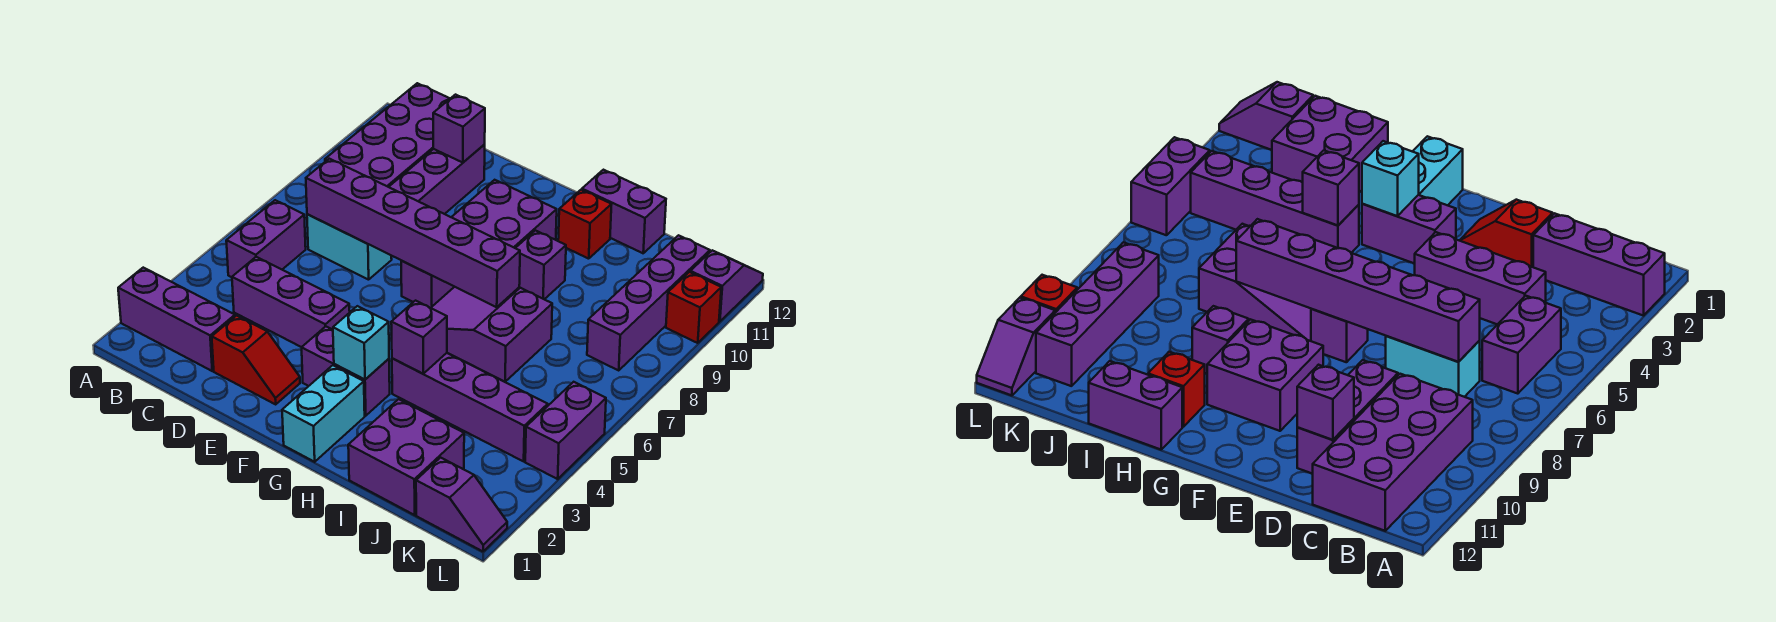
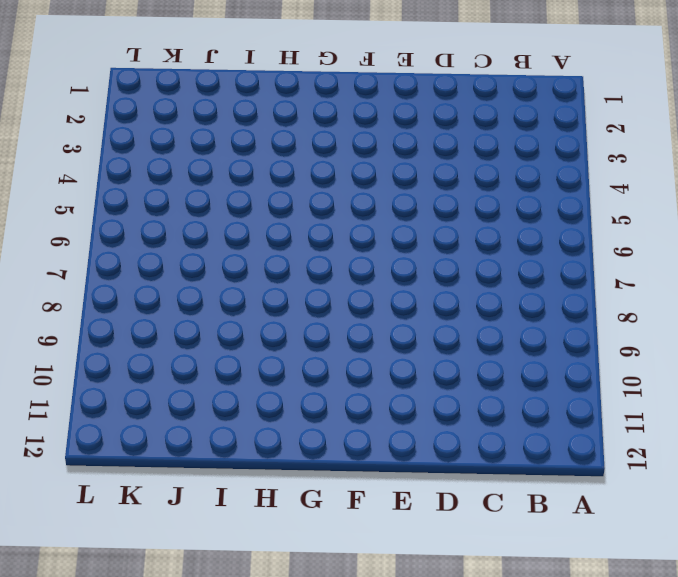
none -> purple brick A2:C2 level 1
none -> purple brick B5:B6 level 1
none -> purple brick B9:C12 level 1

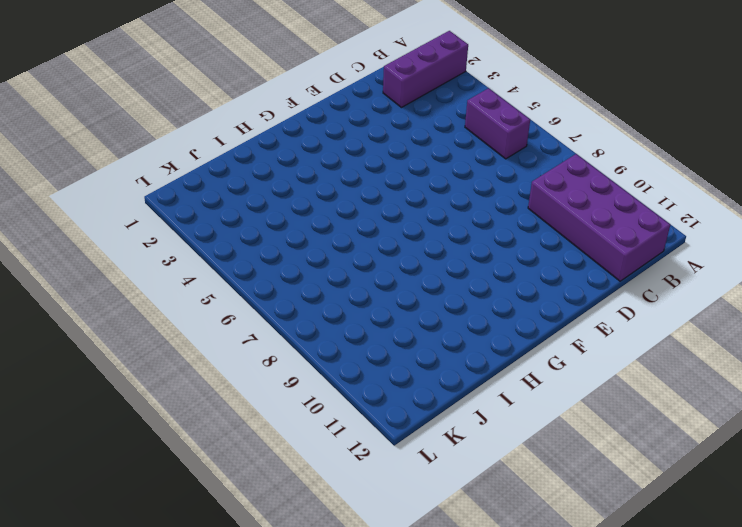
none -> purple brick C4:E4 level 1
none -> cyan brick C7:D7 level 1
none -> red slope D2:E2 level 1 top D

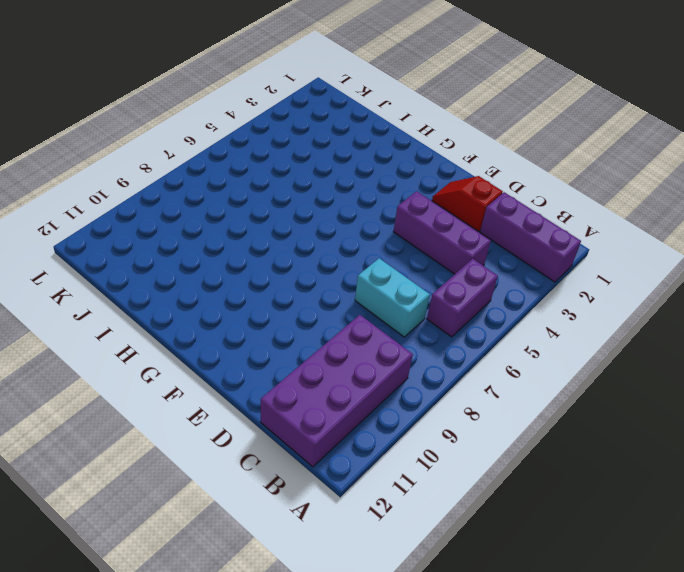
none -> purple brick D9:D11 level 1
none -> purple brick F3:G3 level 1
none -> purple brick F7 level 1

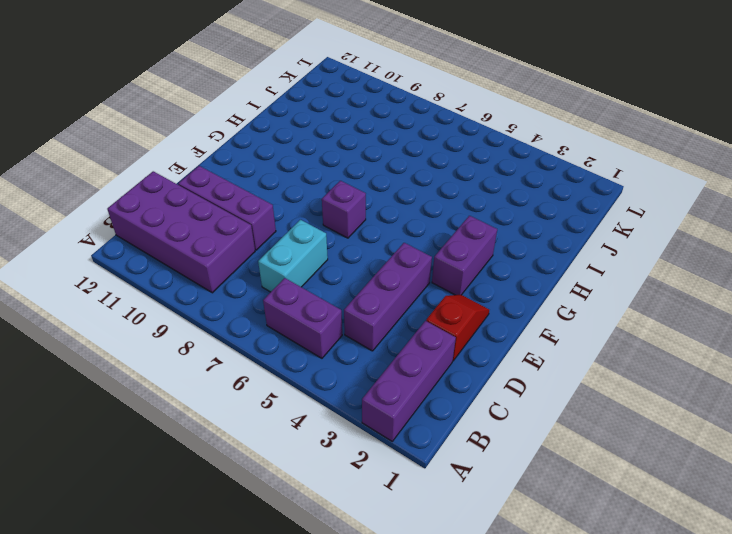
none -> purple brick F9:G10 level 1
none -> cyan brick G1:G2 level 1
none -> purple slope G6:I7 level 1 top I

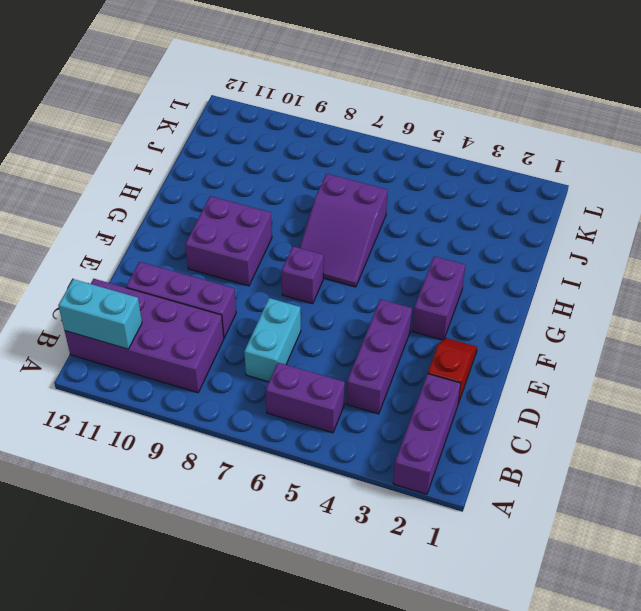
cyan brick B11:B12 level 2 -> cyan brick G1:G2 level 1
none -> purple brick H4:K4 level 1
none -> purple brick H9 level 1
none -> red brick H11 level 1

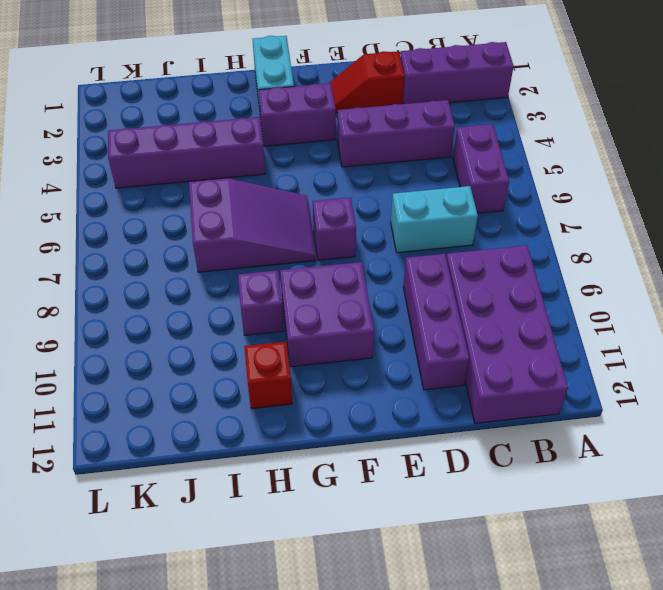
none -> purple brick H12:I12 level 1
none -> purple brick I1:J2 level 1
none -> purple slope K1:L1 level 1 top K

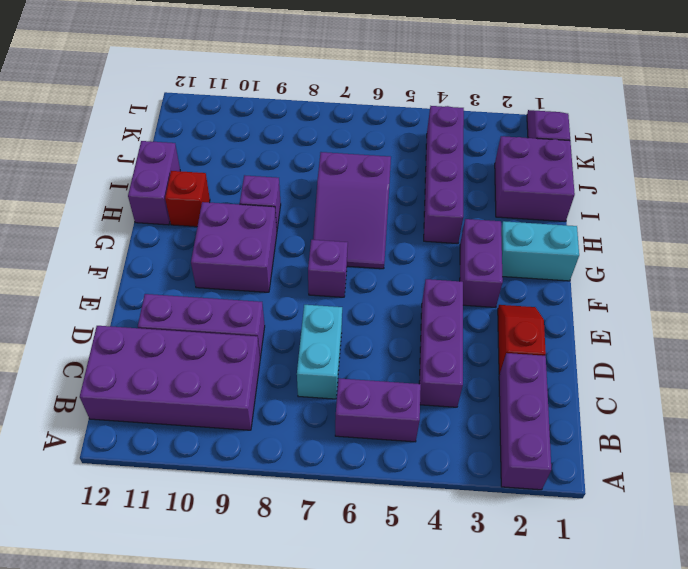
none -> purple brick K8:K11 level 1
none -> purple brick L4:L5 level 1
none -> red brick L10 level 1

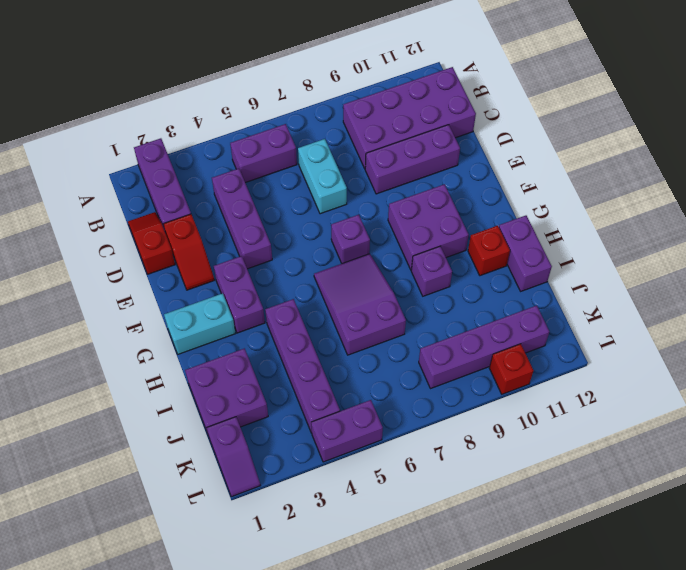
red slope C1:D1 level 1 top D -> none
none -> purple slope L11:L12 level 1 top 11
none -> purple brick C7:H7 level 2
none -> purple brick D11 level 2

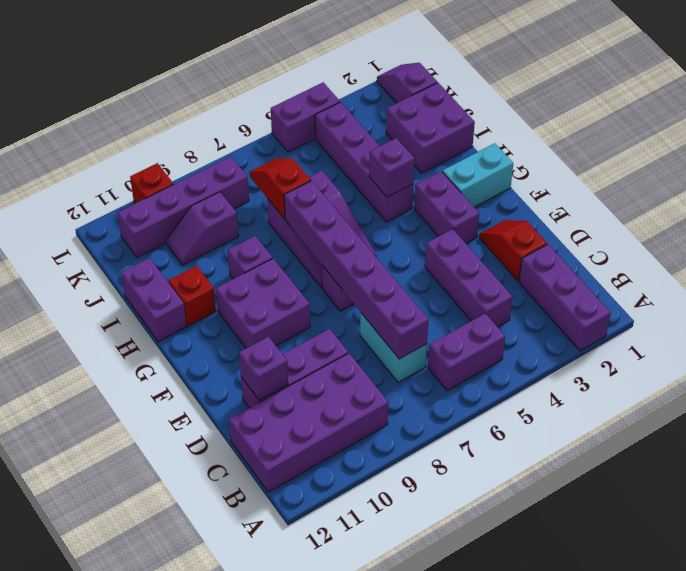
red slope I7:J7 level 2 top I -> none
purple slope J9:J10 level 1 top 9 -> purple slope L11:L12 level 1 top 11
none -> cyan brick G3 level 2

